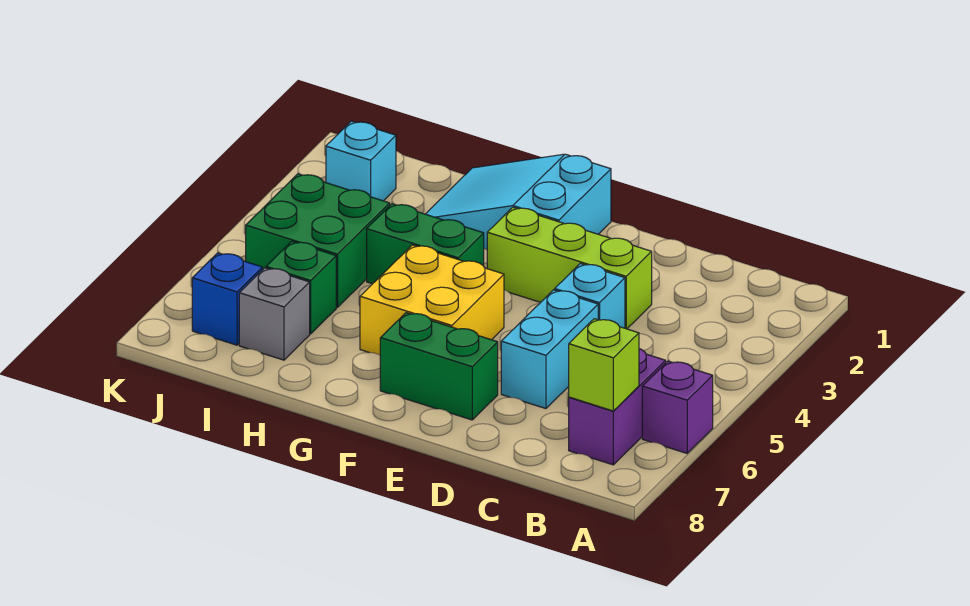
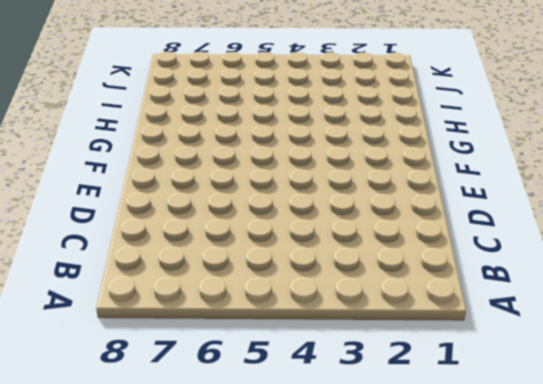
none -> purple brick A6 level 1
none -> purple brick B6:B7 level 1
none -> lime brick D3:F3 level 1

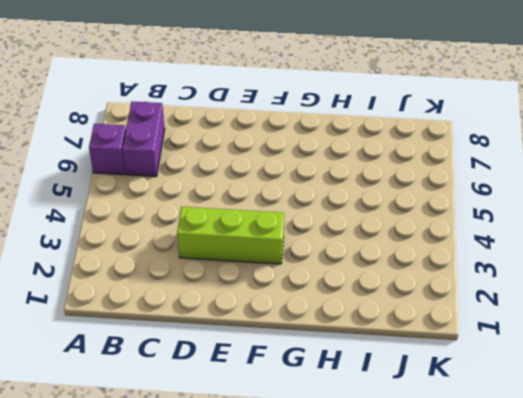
none -> cyan brick D4 level 1
none -> cyan brick D5:D6 level 1
none -> green brick E7:F7 level 1

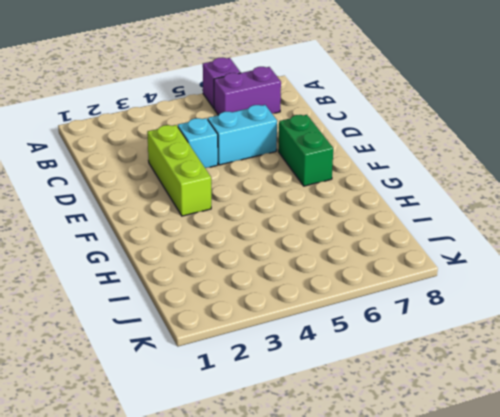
none -> cyan slope F1:H2 level 1 top F
none -> yellow brick F5:G6 level 1
none -> green brick G4:H4 level 1

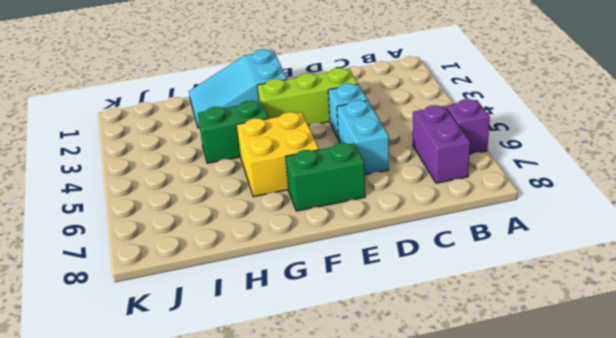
none -> green brick I4:J5 level 1
none -> green brick I6 level 1
none -> grey brick I7 level 1

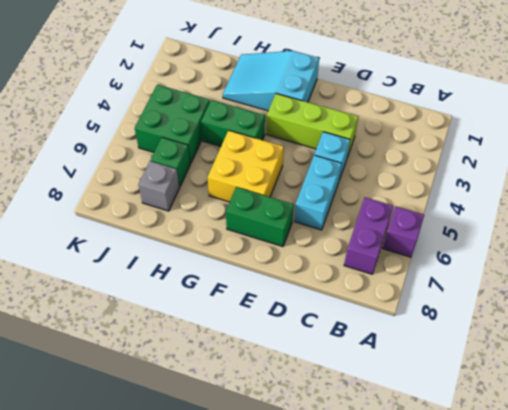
none -> cyan brick J2 level 1
none -> blue brick J7 level 1
none -> lime brick B7 level 2

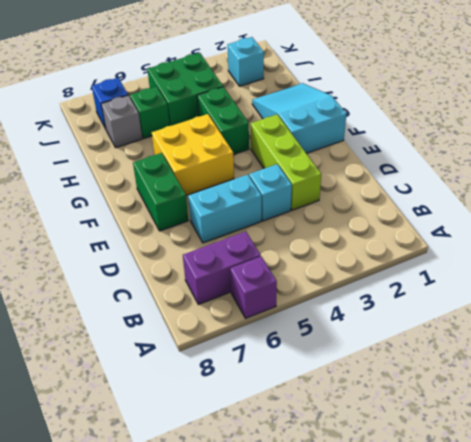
none -> lime brick B7 level 2

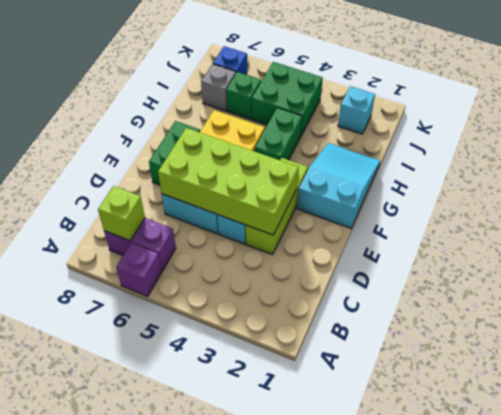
lime brick D3:E6 level 2 -> none

